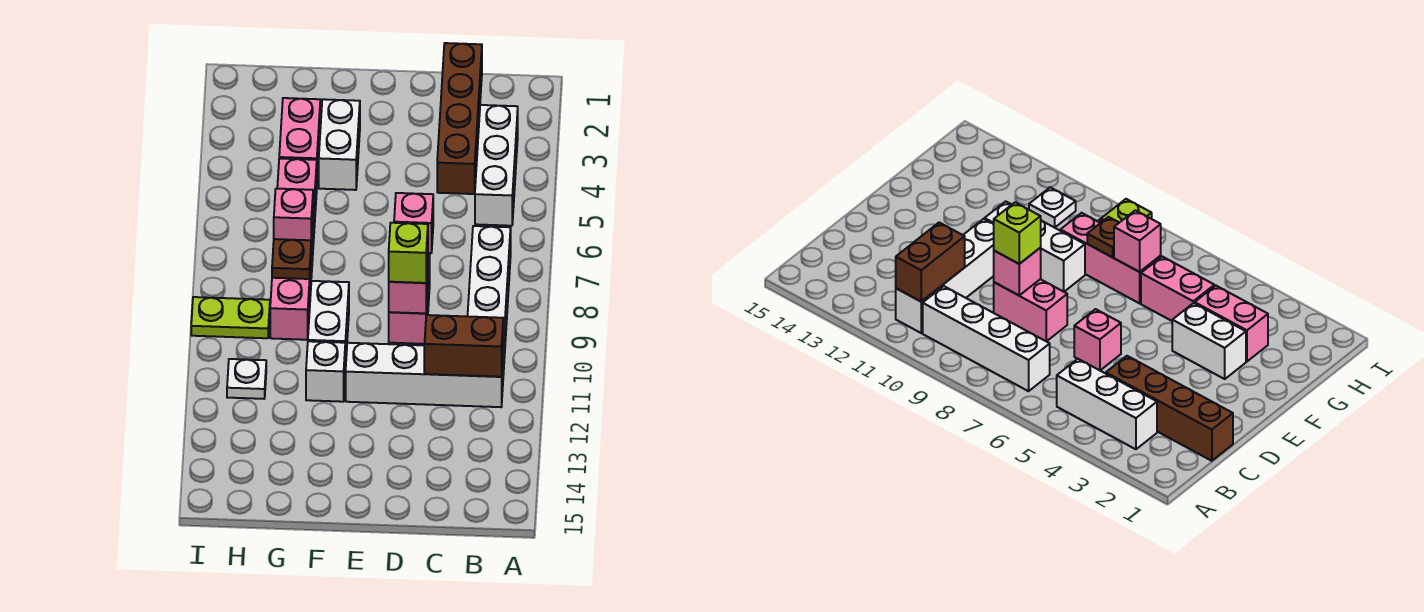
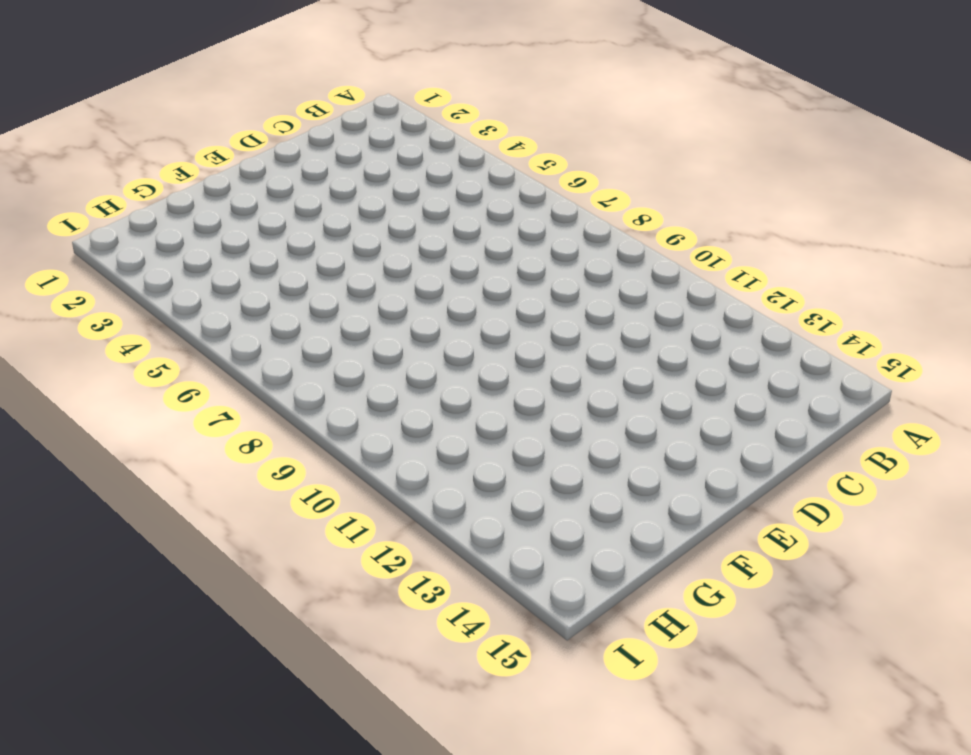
none -> white brick B3:B5 level 1
none -> white brick B7:B10 level 1
none -> white brick B11:E11 level 1

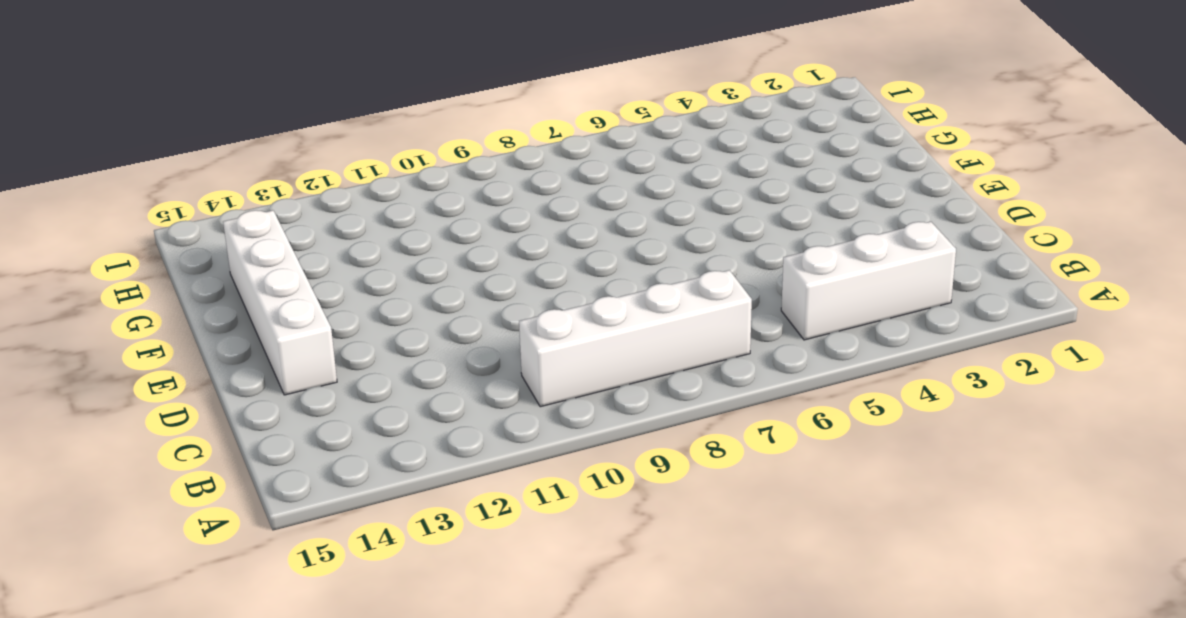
white brick D14:G14 level 1 -> white brick B11:E11 level 1
none -> brown brick C1:C4 level 1
none -> pink brick D6 level 1
none -> pink brick D8:D9 level 1

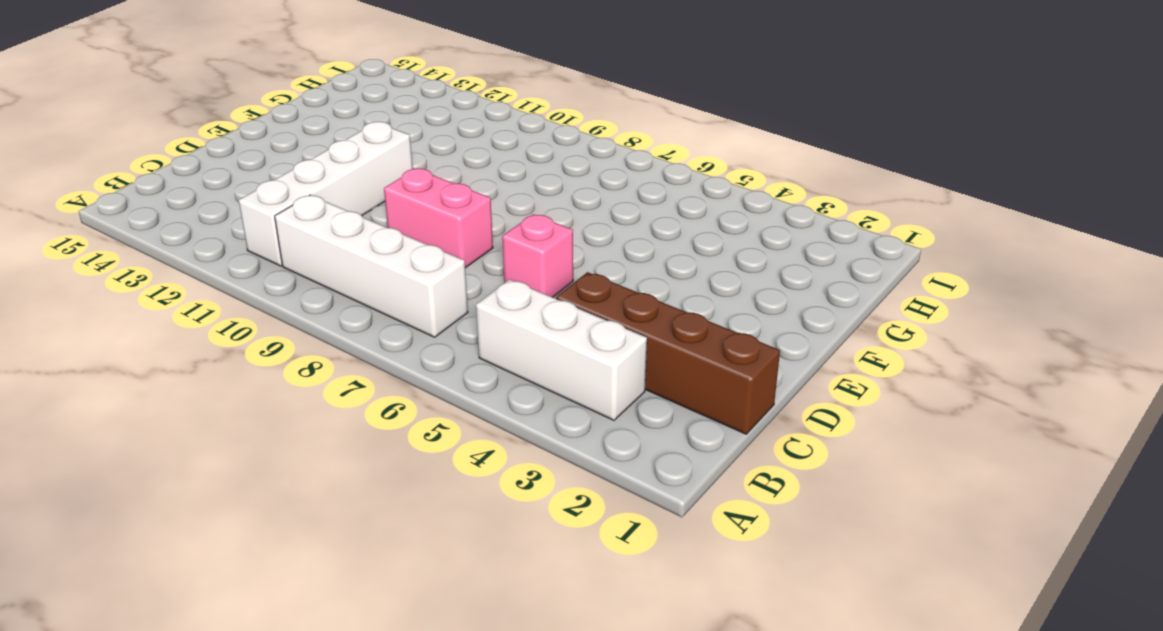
none -> white brick F3:F4 level 1
none -> white brick F9:F10 level 1
none -> white brick F11 level 1

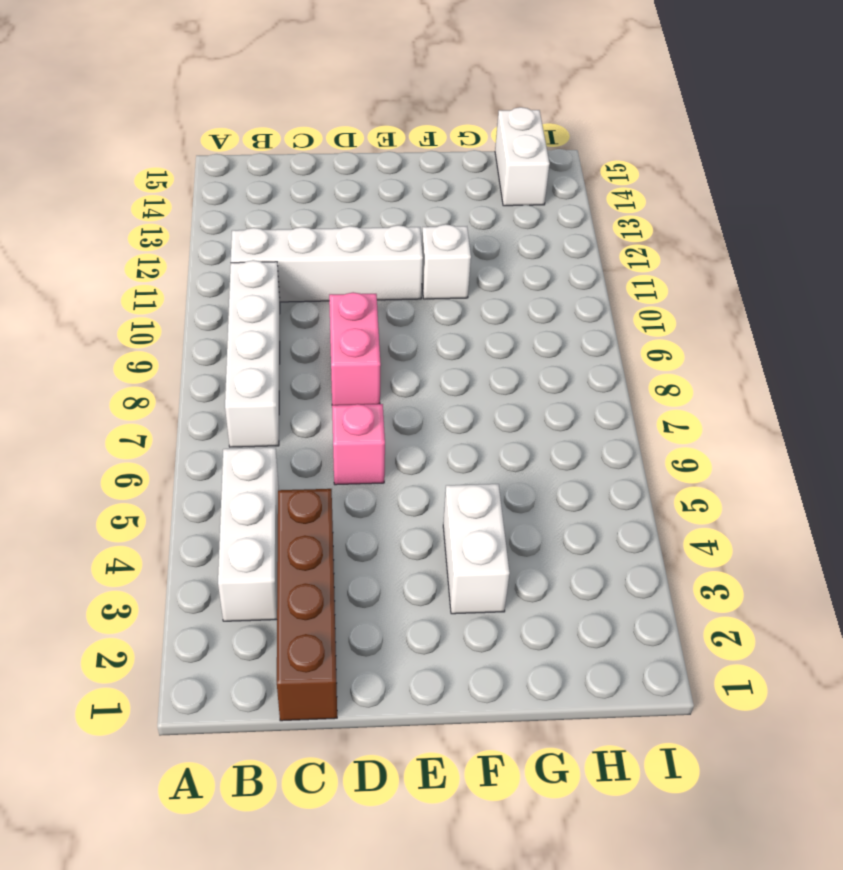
white brick H14:H15 level 1 -> white brick F9:F10 level 1
none -> pink brick G3:G4 level 1
none -> pink brick G5:G6 level 1
none -> pink brick G7:G9 level 1

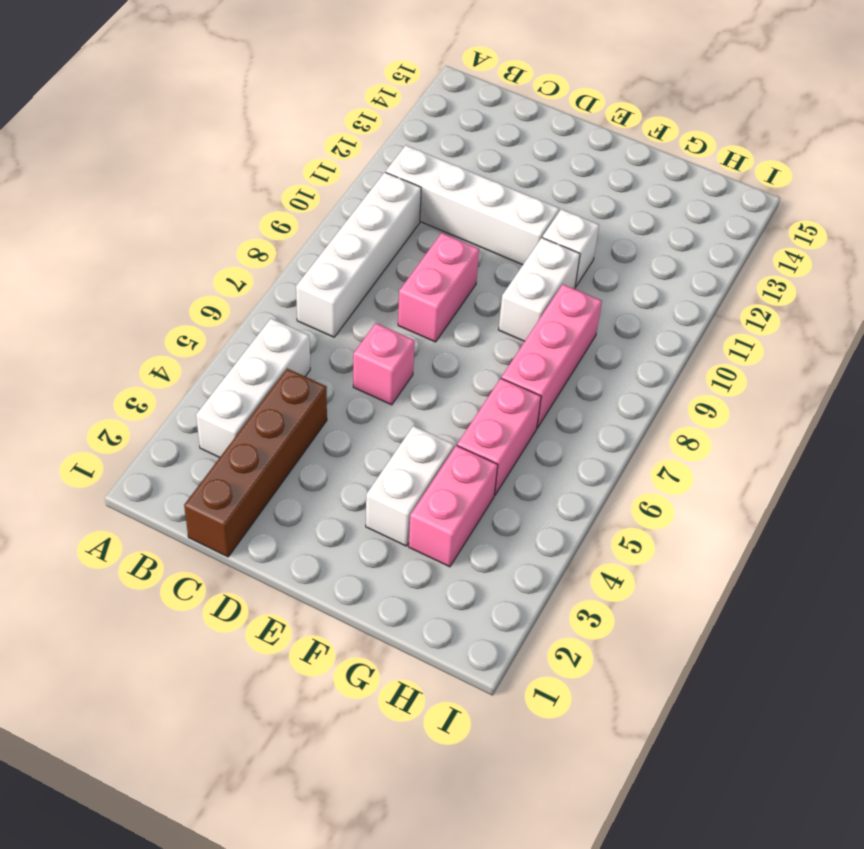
none -> lime plate H9:I9 level 1
none -> white plate H11 level 1
none -> brown brick B11:C11 level 2

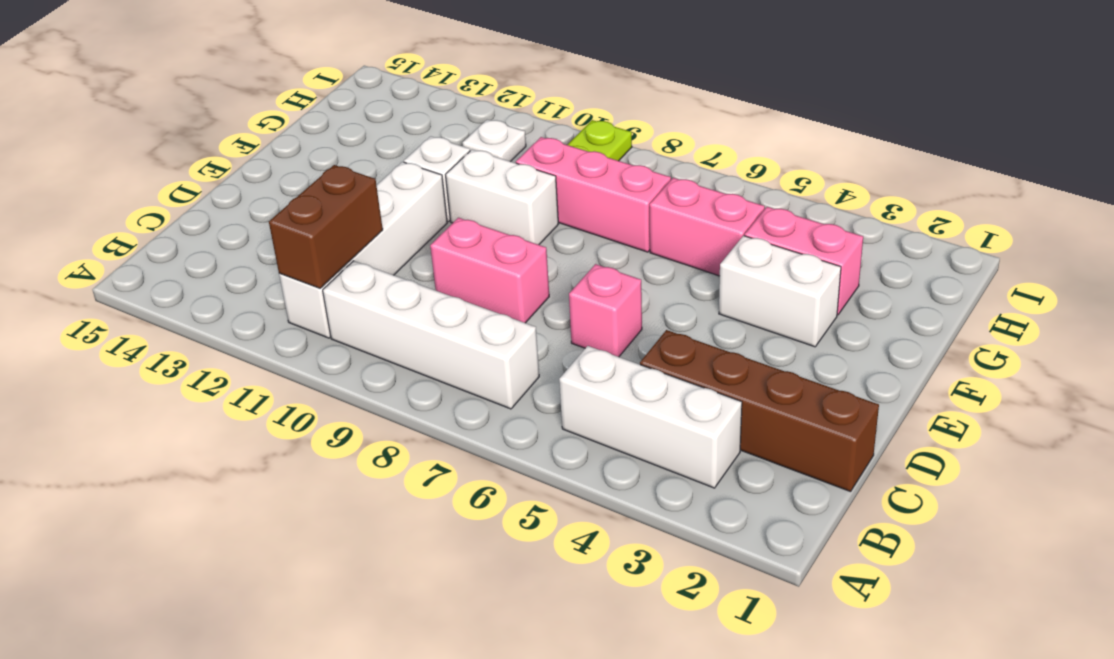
none -> pink brick D9 level 2
none -> pink brick G7 level 2
none -> brown plate G8 level 2

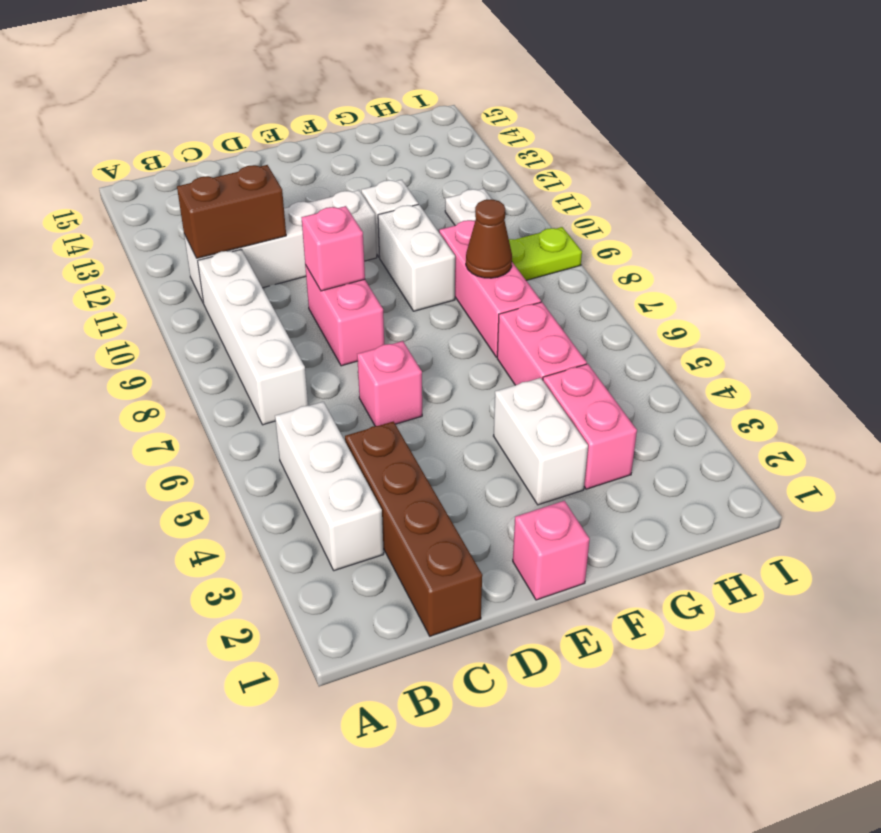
pink brick E1 level 1 -> pink brick G7 level 2
brown cone G8 level 2 -> brown plate G8 level 2
none -> lime brick D9 level 3

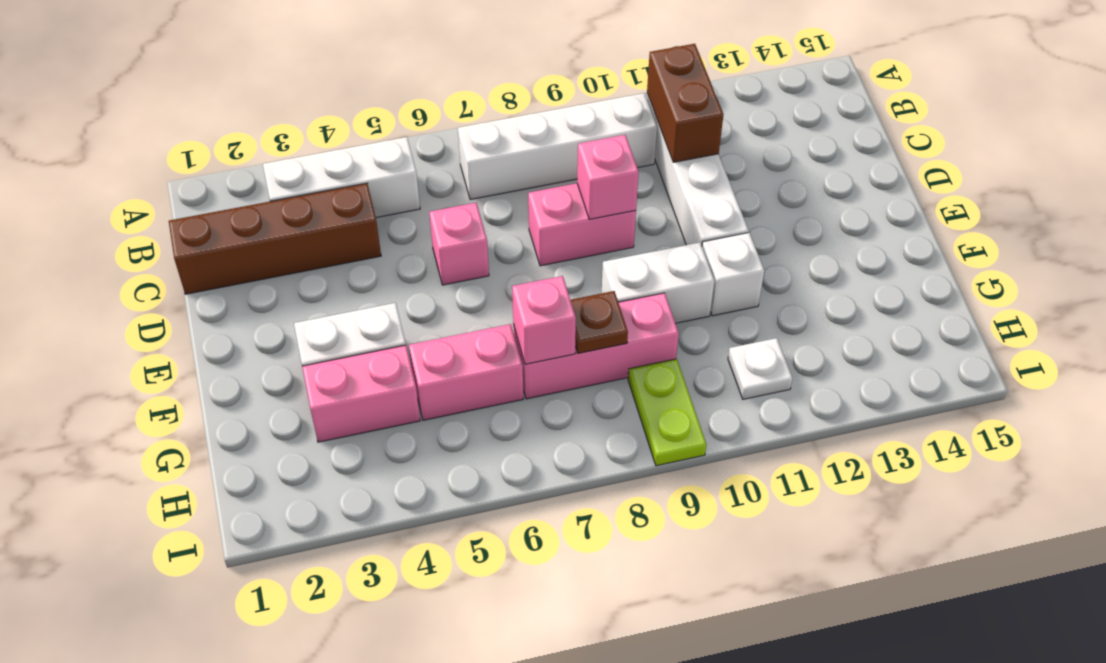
none -> lime brick D9 level 3

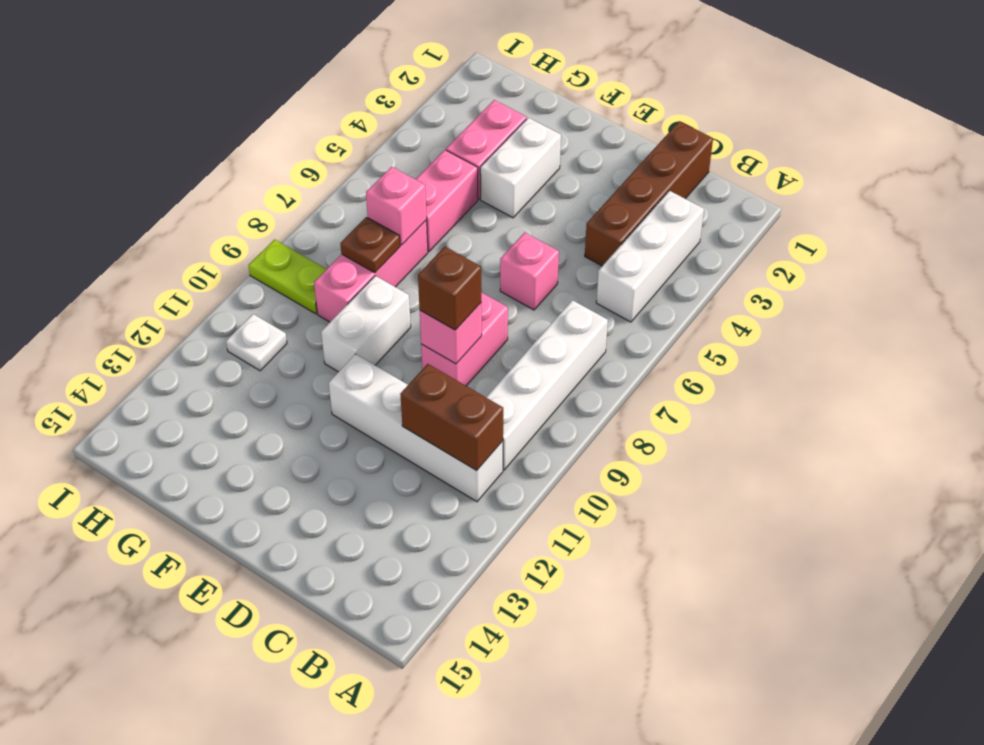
brown brick D9 level 3 -> lime brick D9 level 3
none -> white brick F11 level 1

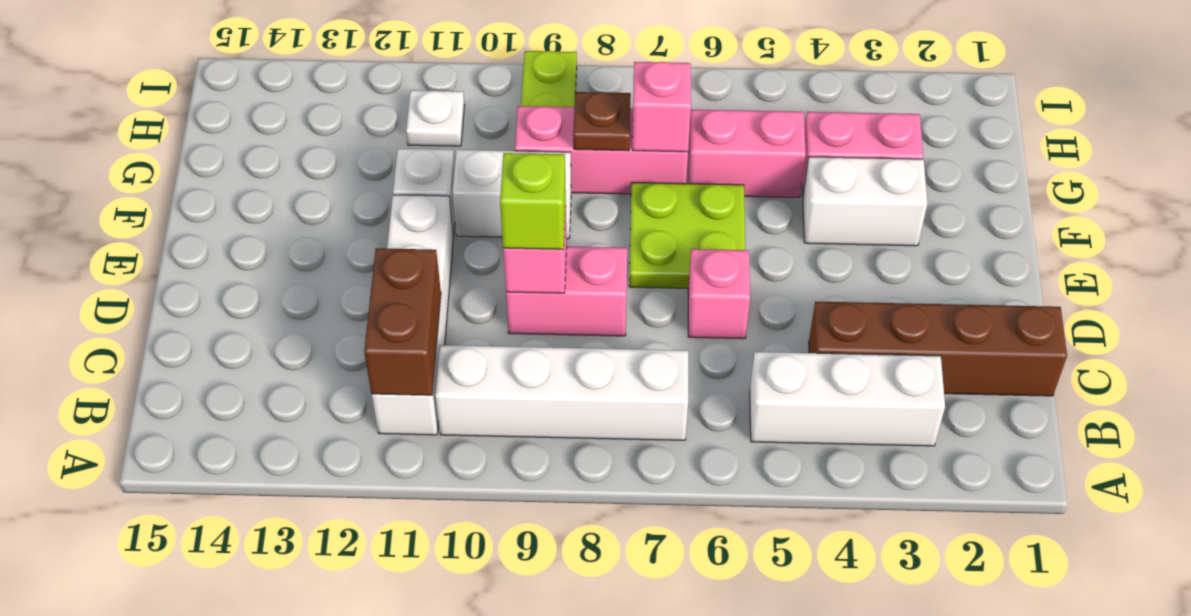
lime plate E6:F7 level 1 -> none

